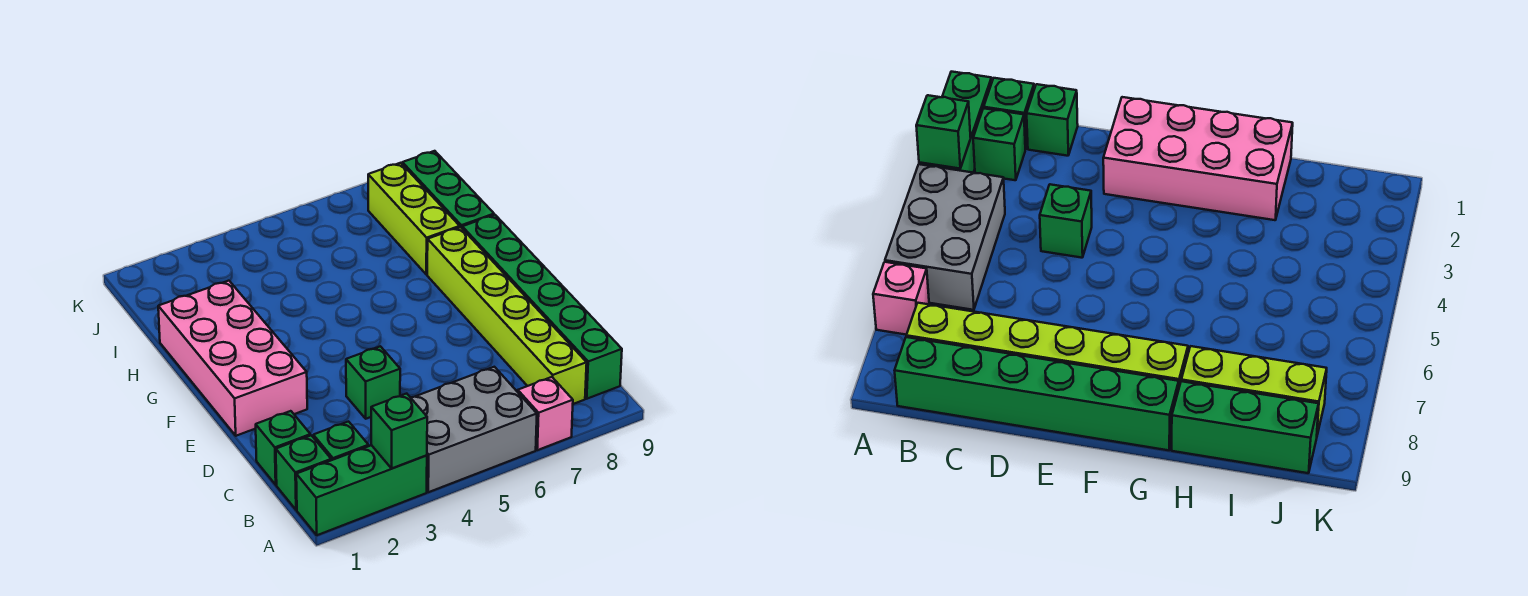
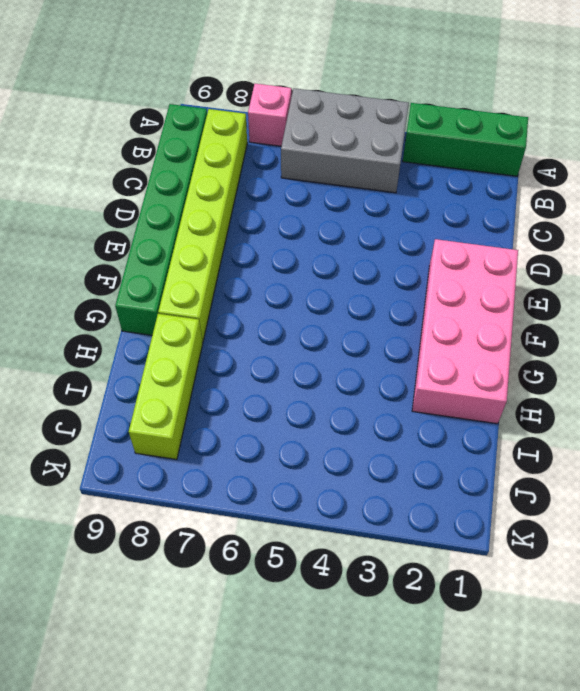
none -> green brick B1 level 1
none -> green brick B2 level 1
none -> green brick C1 level 1

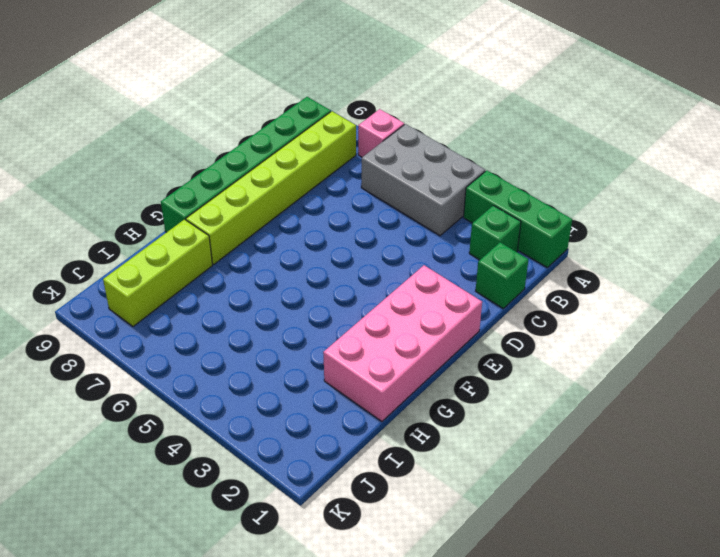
none -> green brick B1 level 1
none -> green brick D4 level 1
none -> green brick H9:J9 level 1

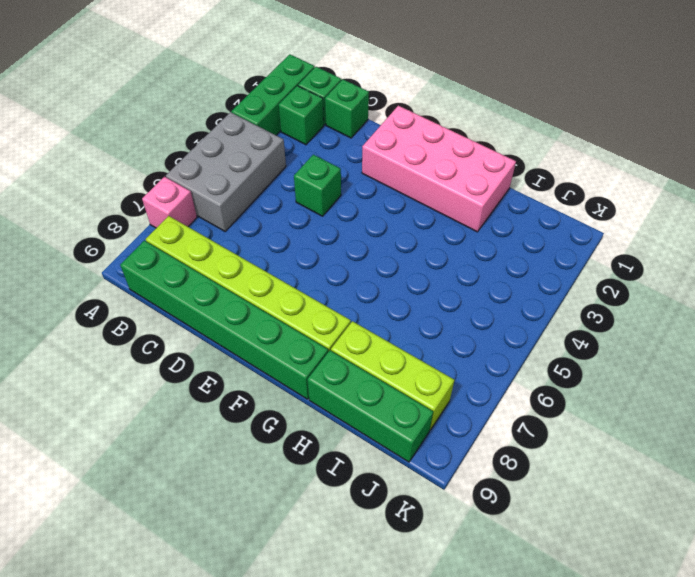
none -> green brick A3 level 2

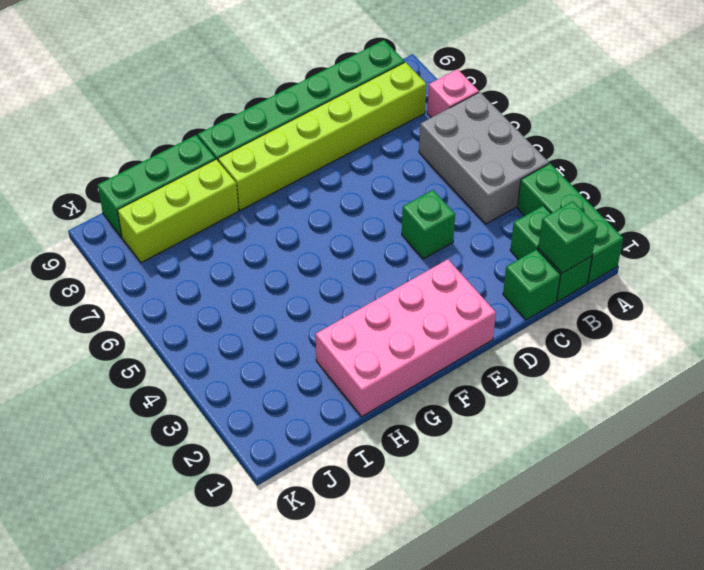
green brick B1 level 2 -> green brick A3 level 2

